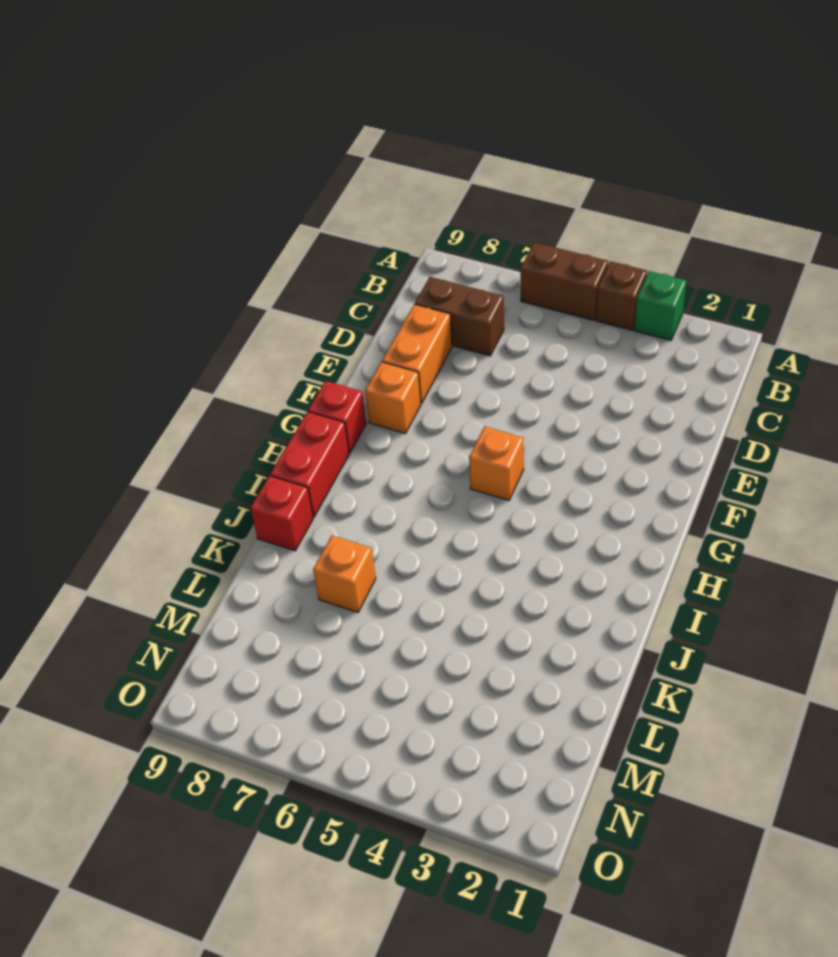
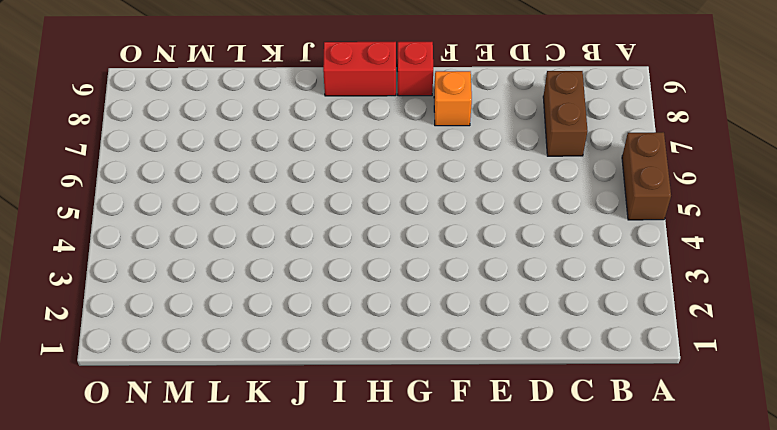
none -> green brick A3 level 1
none -> brown brick A4 level 1

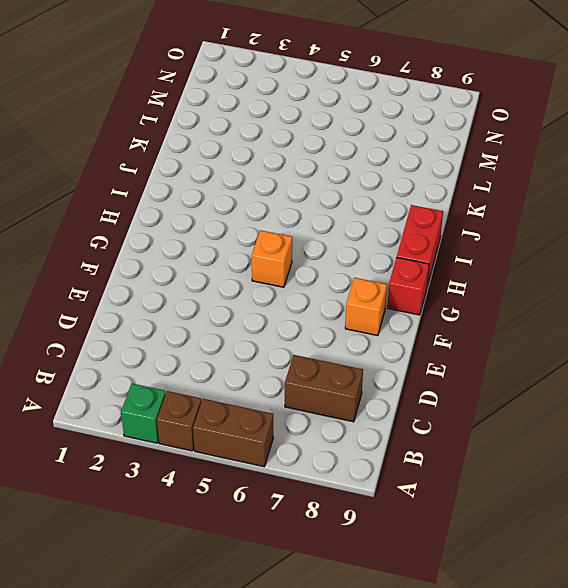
none -> orange brick D8:E8 level 1
none -> red brick J9 level 1

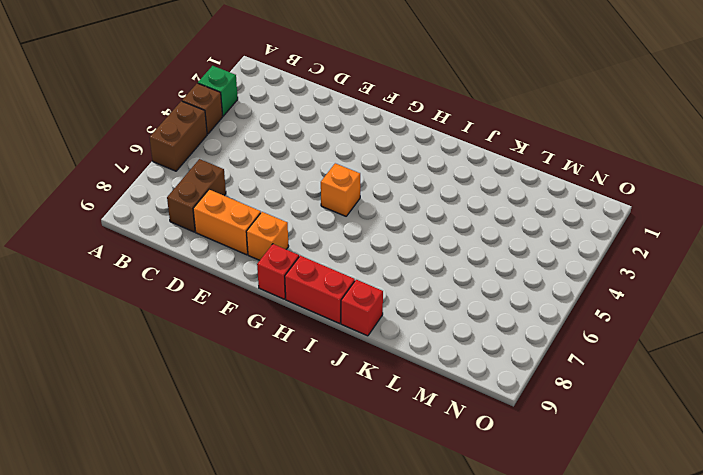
none -> orange brick K7 level 1

